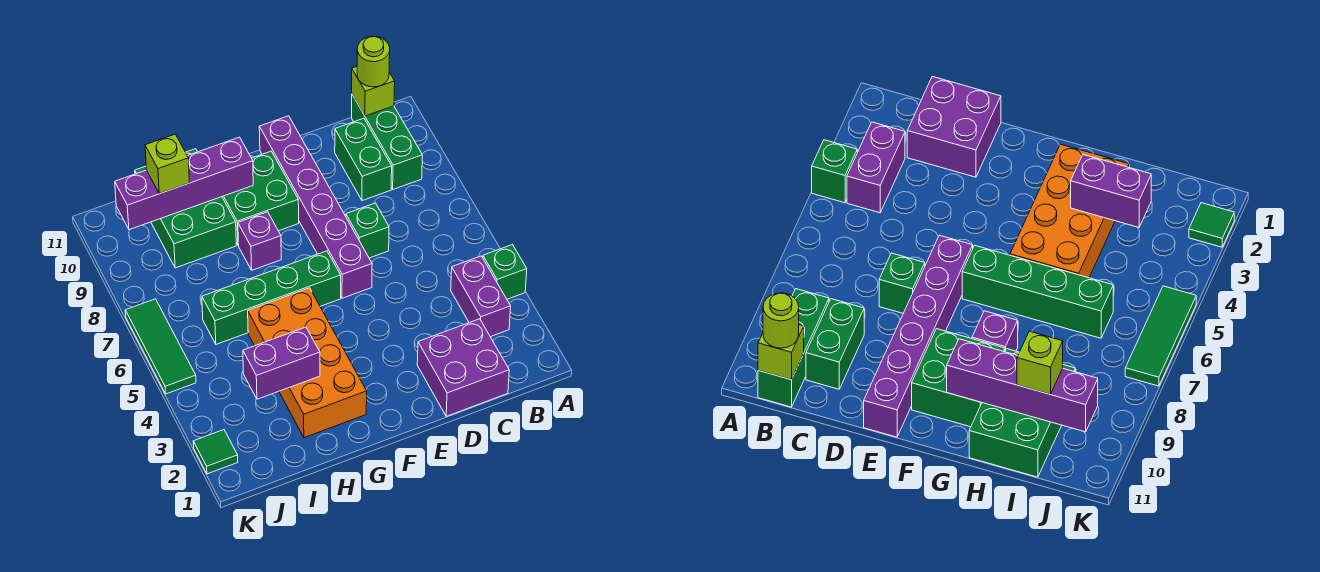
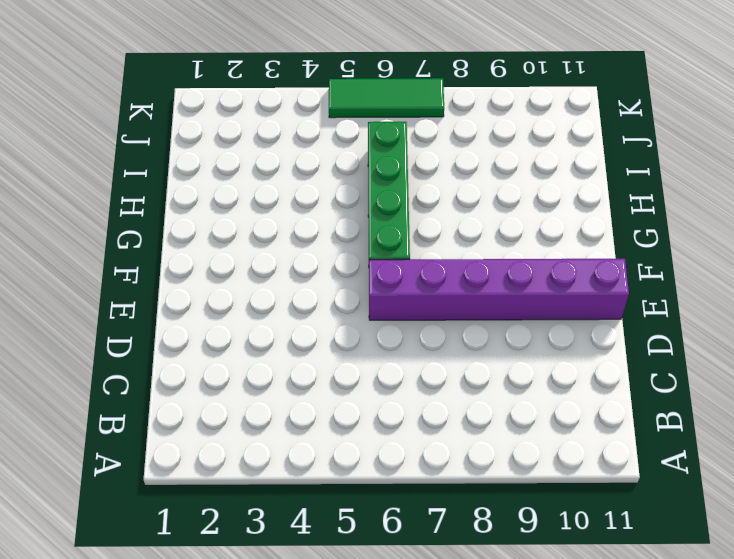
none -> green brick A4 level 1
none -> purple brick B3:B4 level 1
none -> green brick B9:B11 level 1

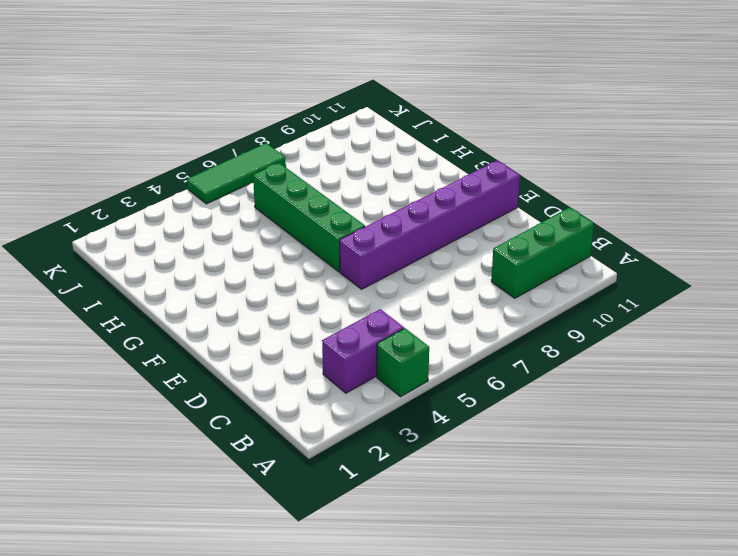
none -> purple brick C1:D2 level 1
none -> green brick C9:C10 level 1
none -> green brick D7 level 1

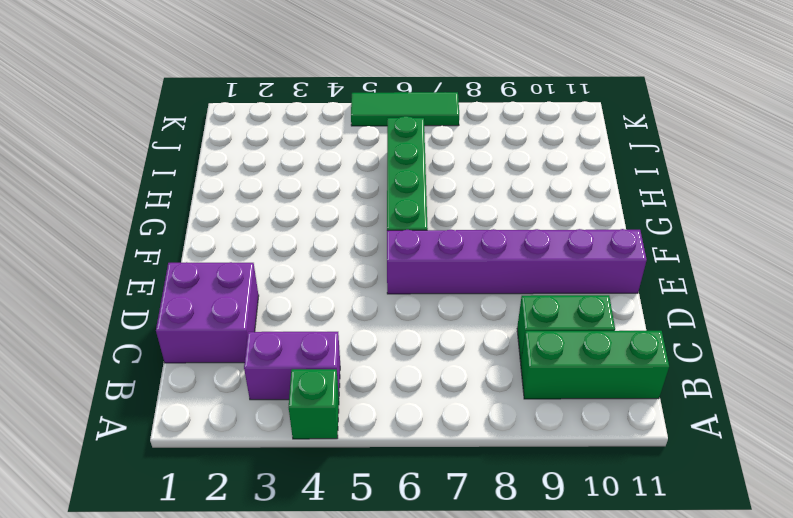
none -> green brick D7 level 1
none -> green brick F9:G10 level 1
none -> orange brick G2:H5 level 1

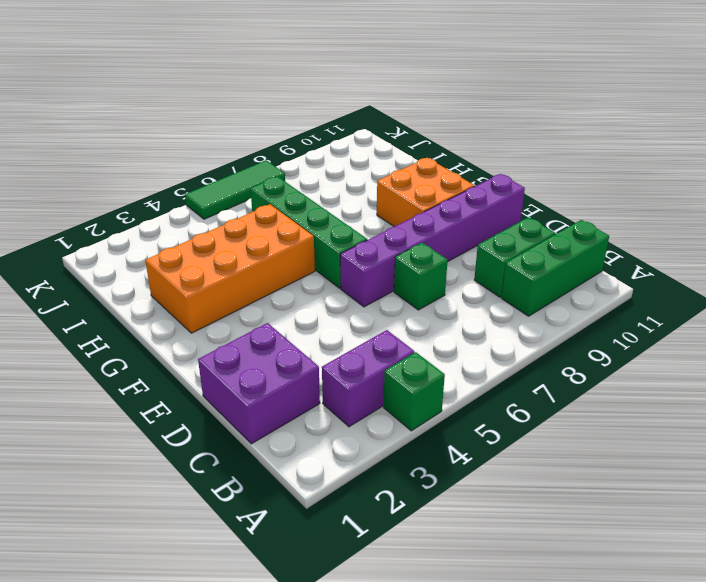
orange brick F9:G10 level 1 -> green brick F9:G10 level 1
none -> purple brick G8 level 1
none -> green brick H9:I11 level 1
none -> green tile K2 level 1

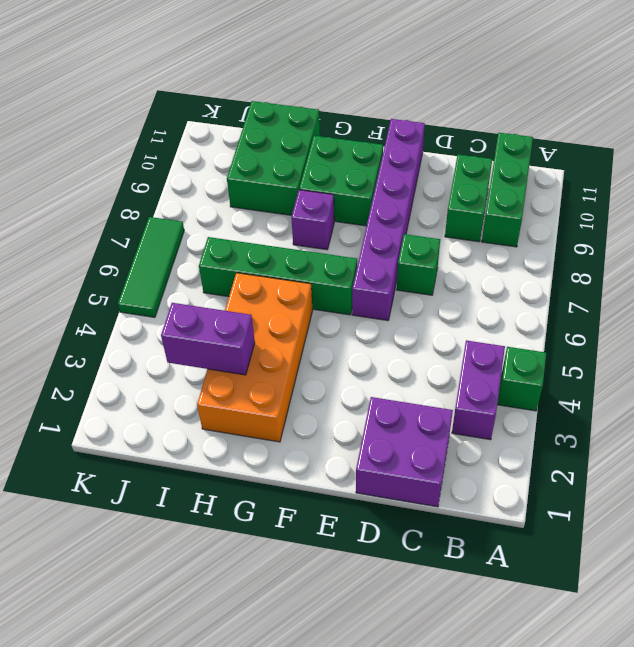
none -> green tile K2 level 1
none -> lime brick B11 level 2
none -> purple brick G10:J10 level 2

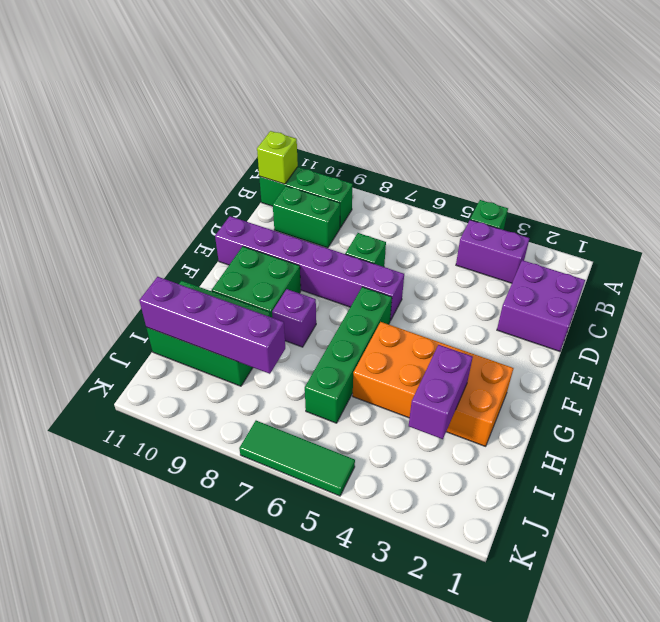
purple brick I8:I11 level 2 -> purple brick G10:J10 level 2
none -> green tile K2 level 1
none -> lime round brick B11 level 3
none -> lime brick I10 level 3

